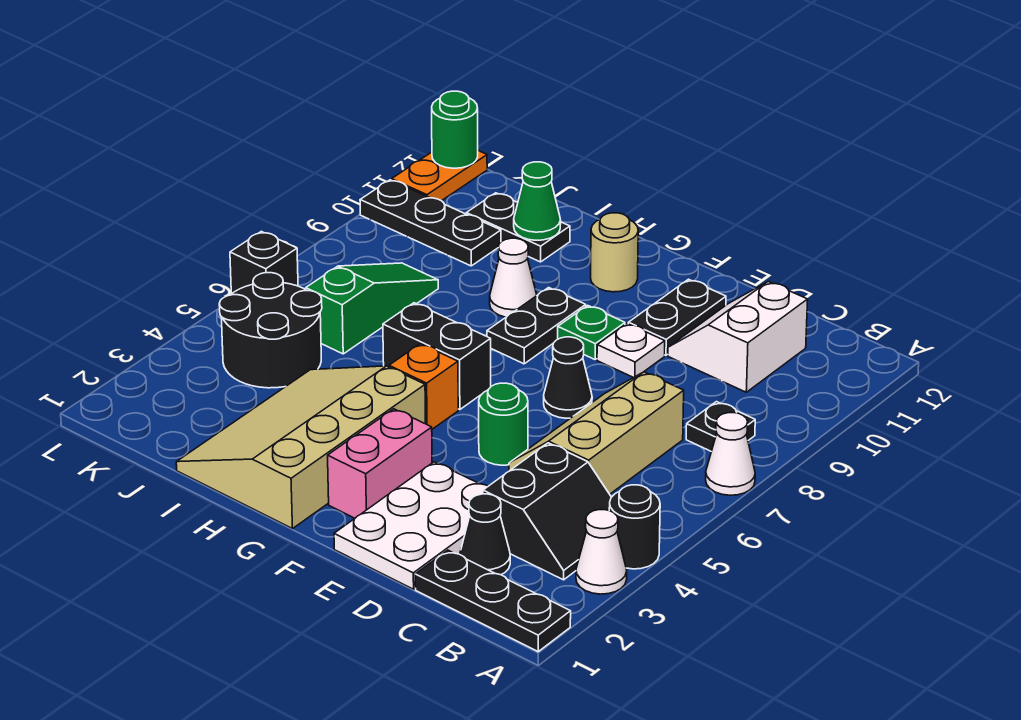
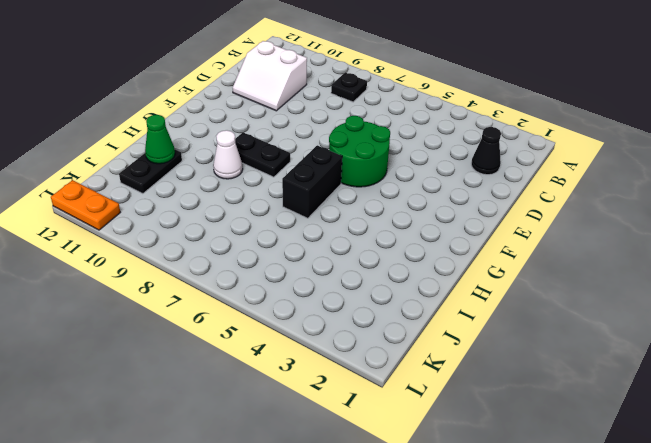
green round brick E5:F6 level 1 -> green round brick E5 level 1
none -> black plate A1:C1 level 1
none -> white cone A3 level 1
none -> black round brick A4 level 1
none -> white cone A7 level 1

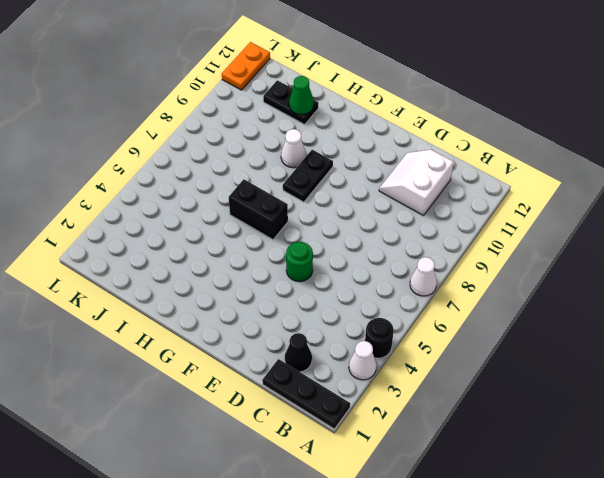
none -> black slope B3:C4 level 1 top C
none -> black plate B8 level 1
none -> tan slope C5:D7 level 1 top C
none -> white plate D1:E3 level 1

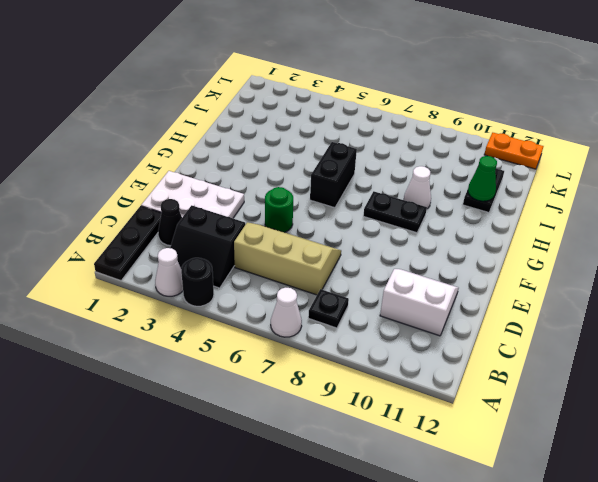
none -> black cone E7 level 1
none -> white plate E9 level 1
none -> black plate E10:E11 level 1
none -> pink brick F2:F3 level 1

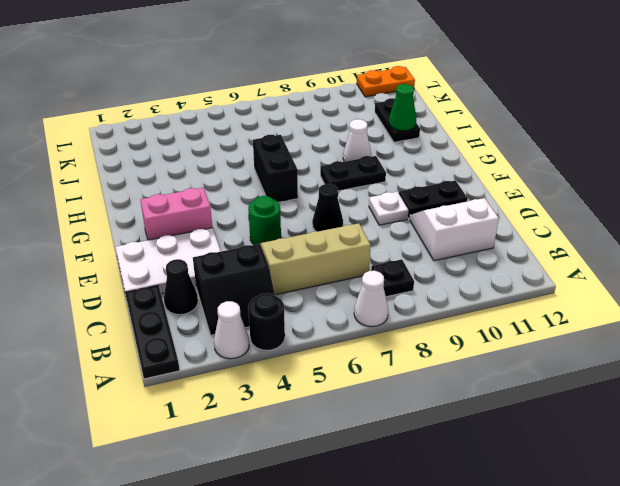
none -> green plate F9 level 1
none -> tan slope G1:I4 level 1 top G
none -> orange brick G5 level 1
none -> tan round brick G11 level 1

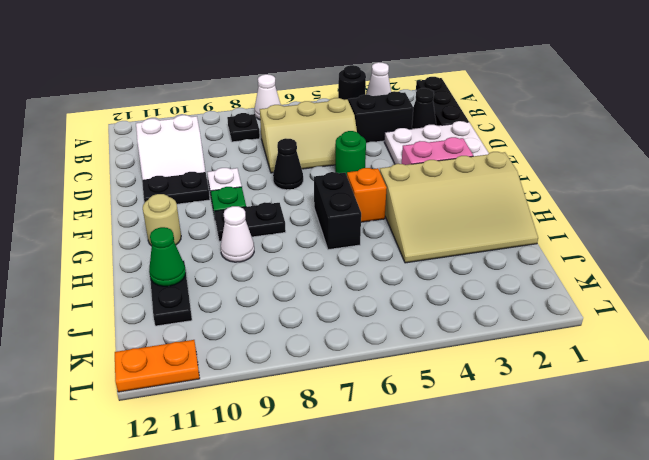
none -> black round brick J4:K5 level 1
none -> green slope J6:J8 level 1 top 6
none -> black plate J10:L10 level 1
none -> black brick L6 level 1

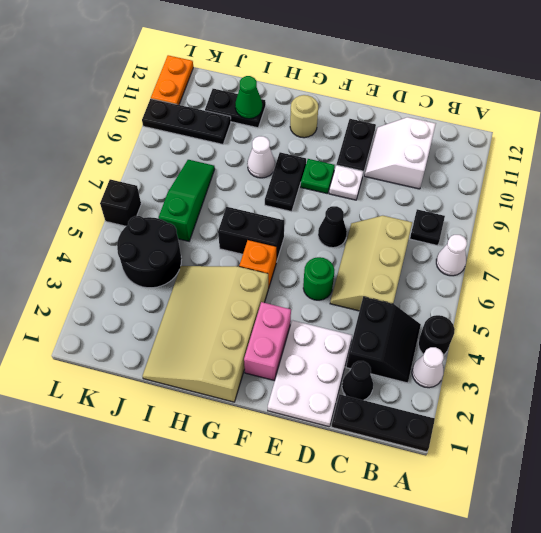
none -> green round brick L12 level 2

